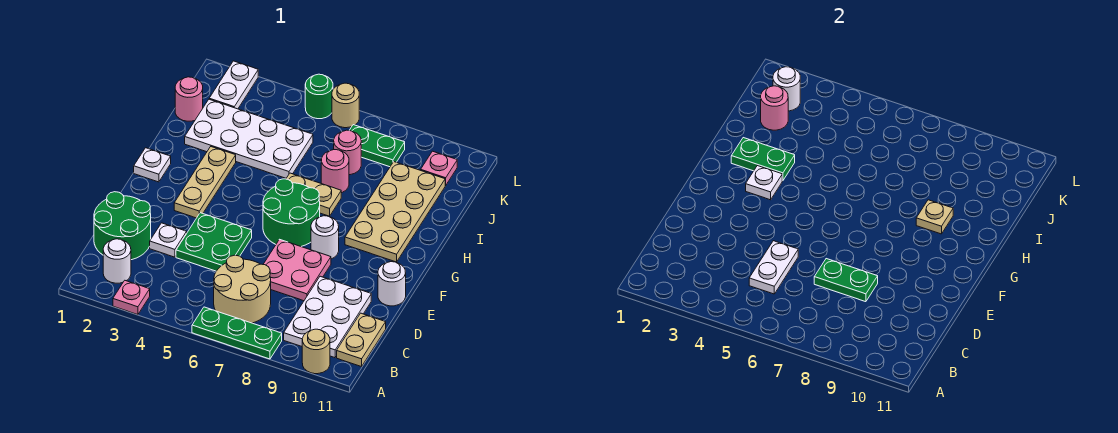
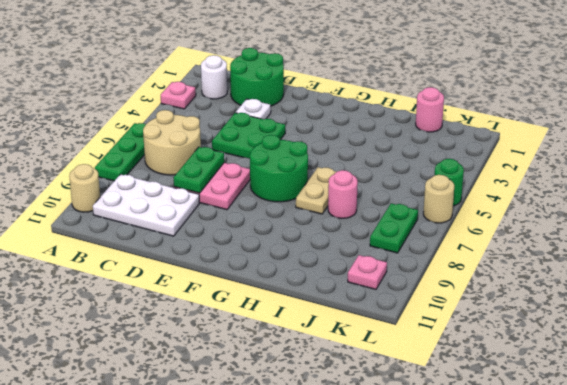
none -> tan plate B11:C11 level 1
none -> white round brick E11 level 1
none -> tan plate F3:H3 level 1
none -> white round brick F8 level 1

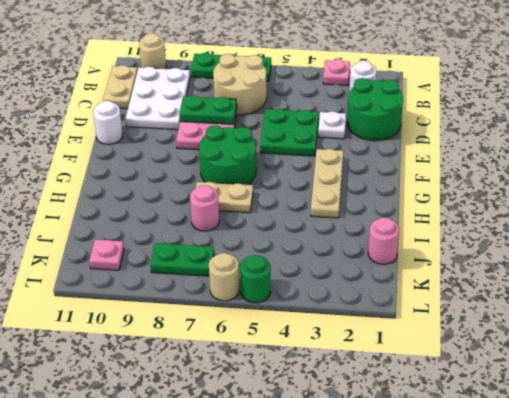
none -> white round brick F8 level 1
none -> white plate G1 level 1
none -> tan plate G9:J10 level 1
none -> white plate I2:J5 level 1

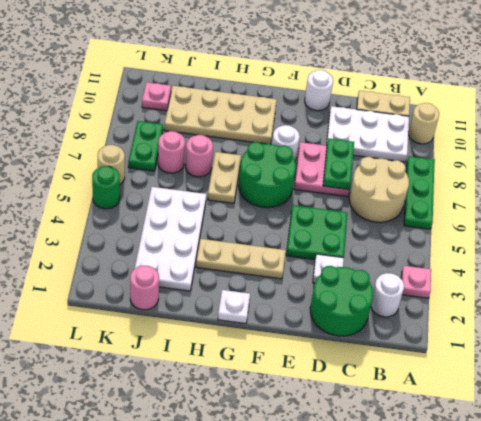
none -> white plate K2:L2 level 1
none -> white plate C5:D5 level 2
none -> white plate G3 level 2
none -> green plate H2:H3 level 2

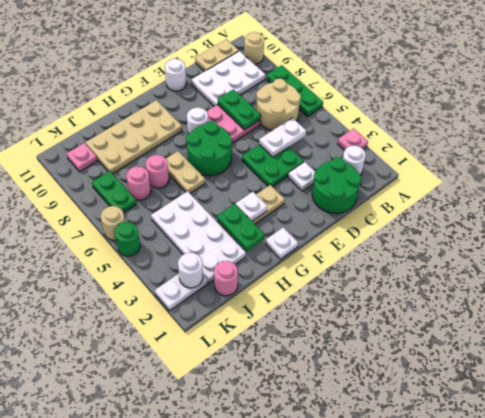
none -> tan plate H9 level 2
none -> pink round brick J2 level 2

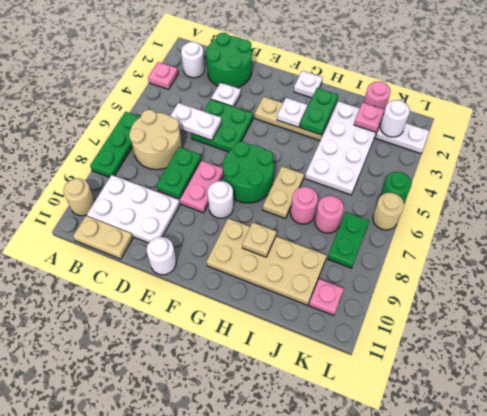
pink plate J2 level 2 -> pink round brick J2 level 2

